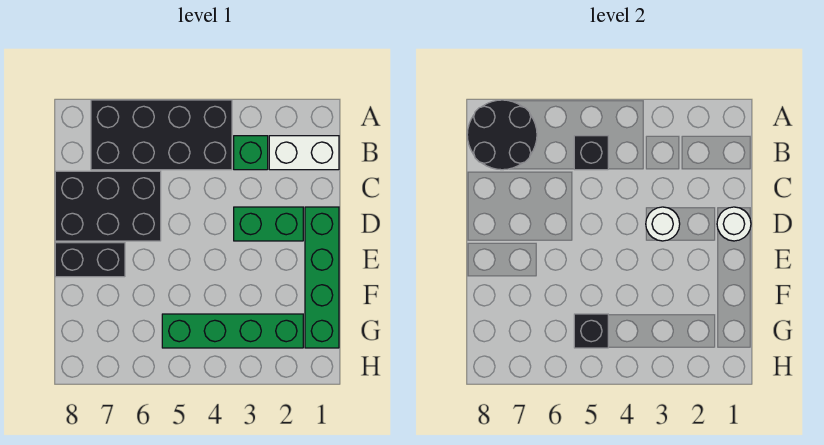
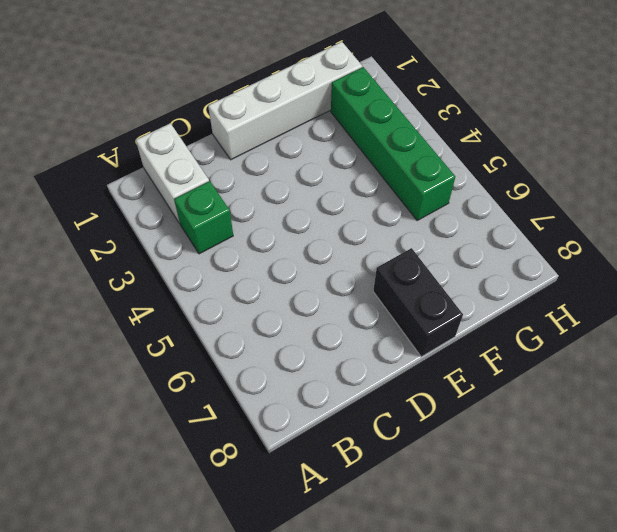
white brick D1:G1 level 1 -> green brick D1:G1 level 1
none -> black brick A4:B7 level 1
none -> black brick C6:D8 level 1
none -> green brick D2:D3 level 1

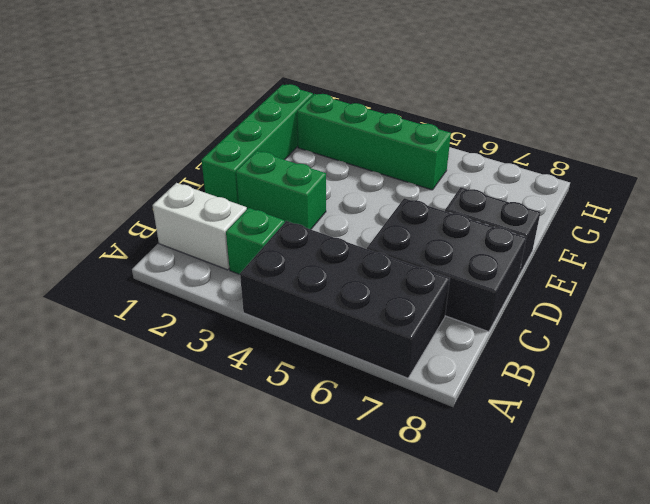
none -> black round brick A7:B8 level 2
none -> black brick B5 level 2
none -> white round brick D1 level 2

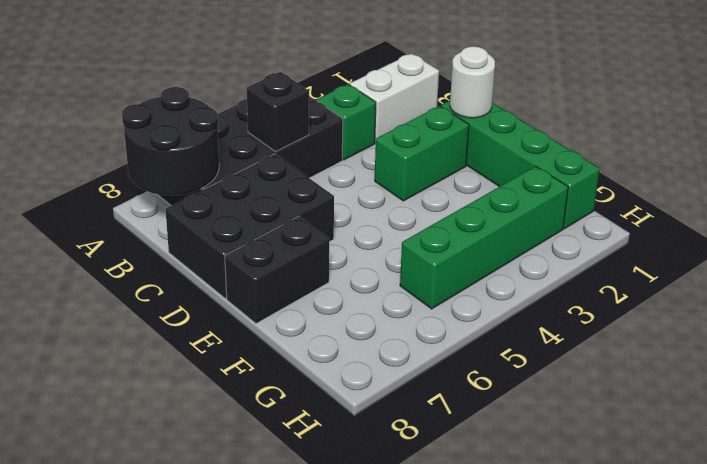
none -> white round brick D3 level 2
none -> black brick G5 level 2

